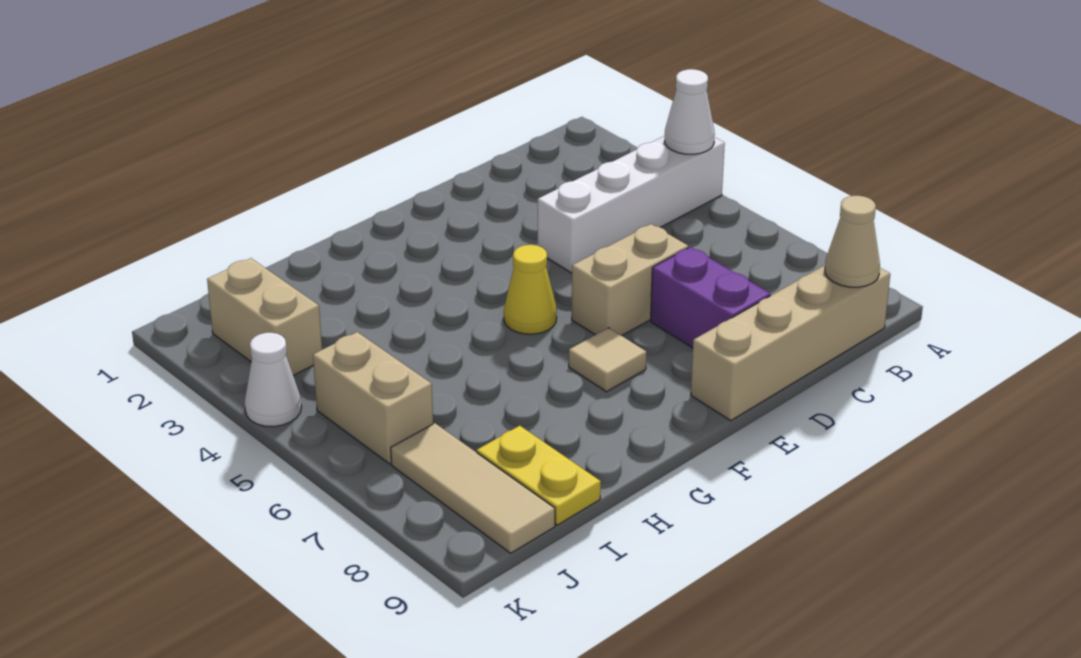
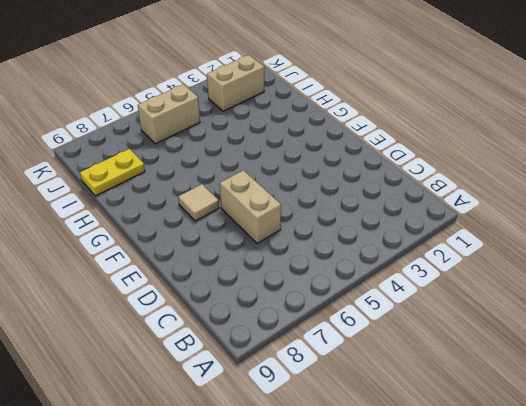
none -> white brick A4:D4 level 1
none -> tan brick B9:E9 level 1
none -> purple brick D7:D8 level 1

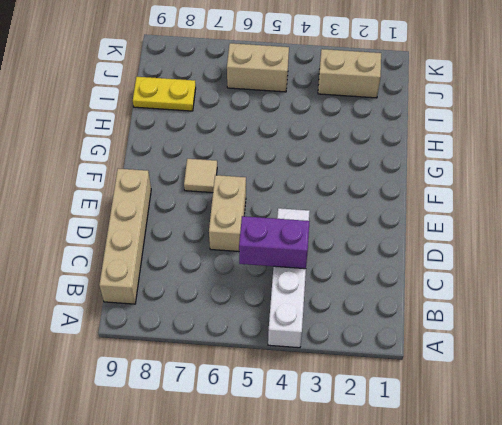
purple brick C4:C5 level 2 -> purple brick D7:D8 level 1
none -> yellow cone F5 level 1
none -> tan tile J7:J9 level 1
none -> white cone K4 level 1

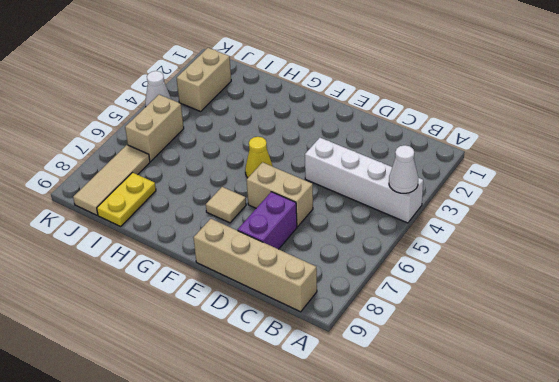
none -> tan cone B9 level 2

